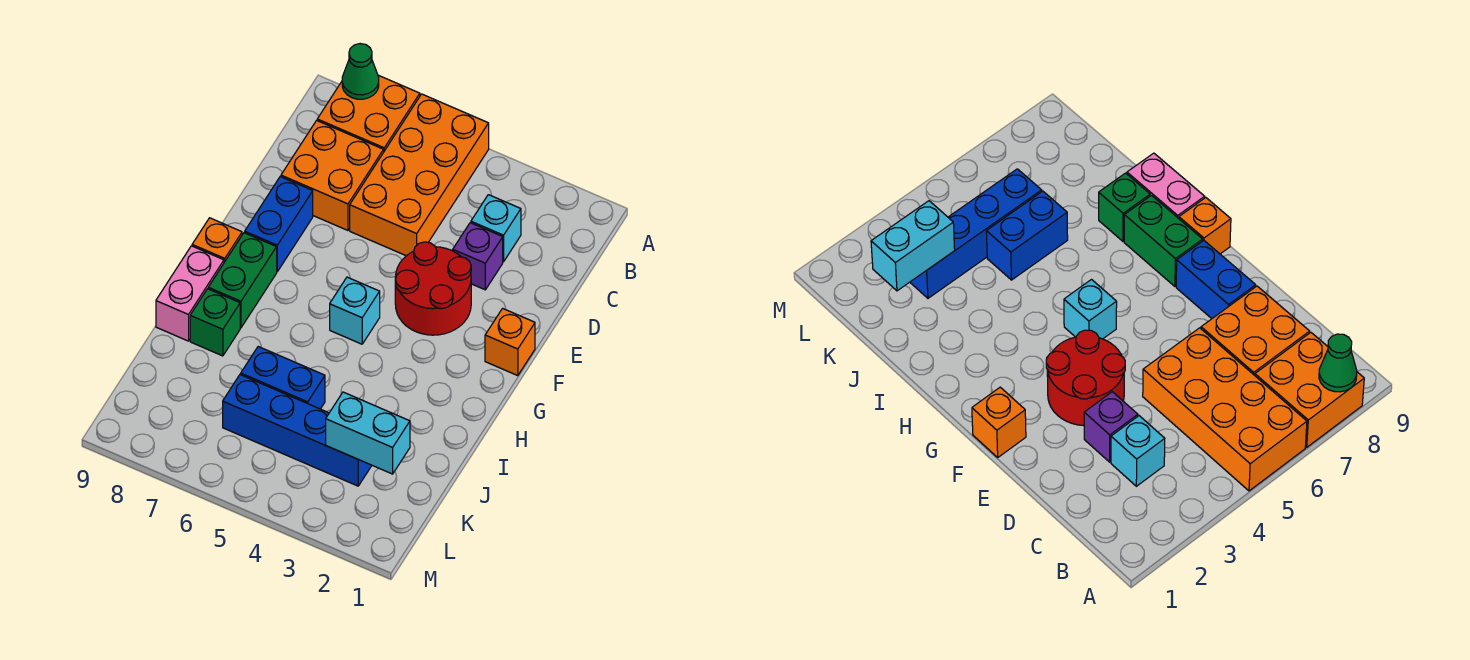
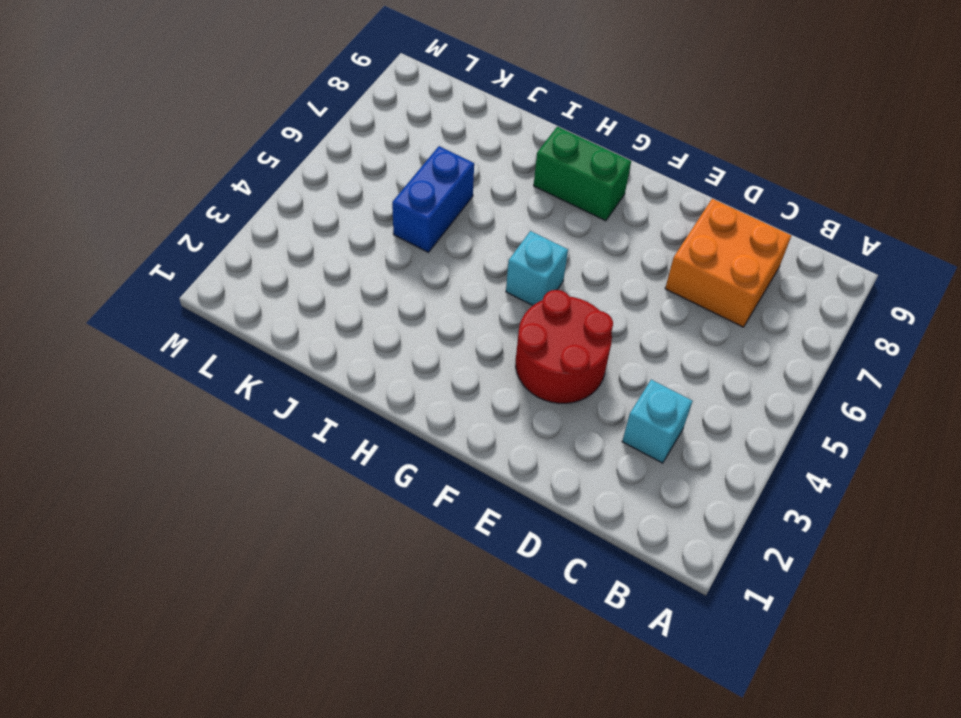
none -> orange brick A5:D6 level 1
none -> orange brick A7:B8 level 1
none -> purple brick D3 level 1

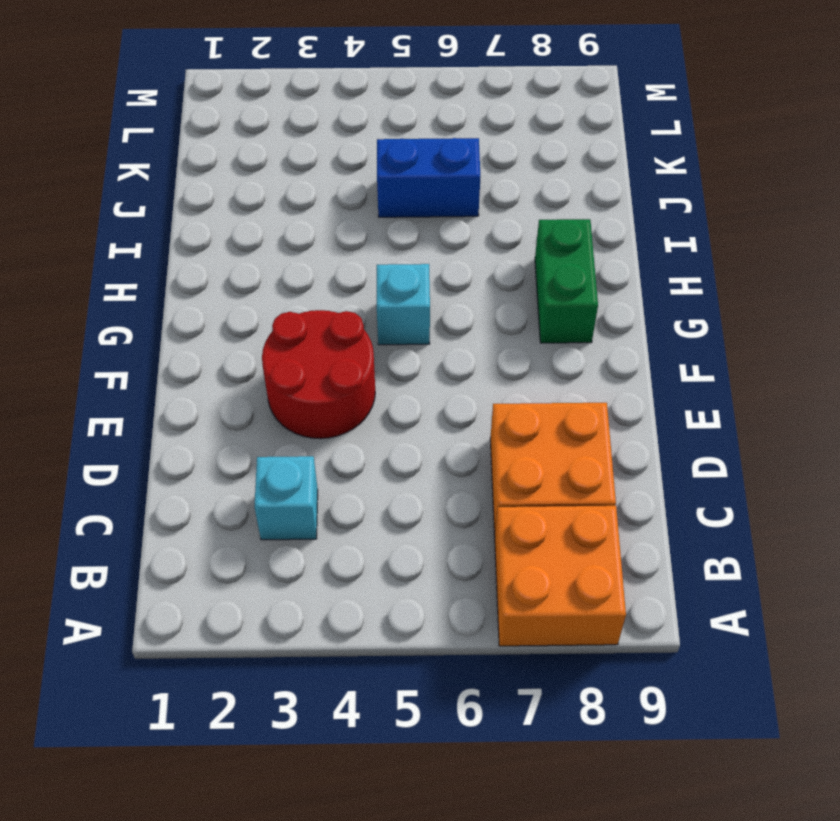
none -> orange brick A5:D6 level 1
none -> purple brick D3 level 1
none -> blue brick E8:F8 level 1

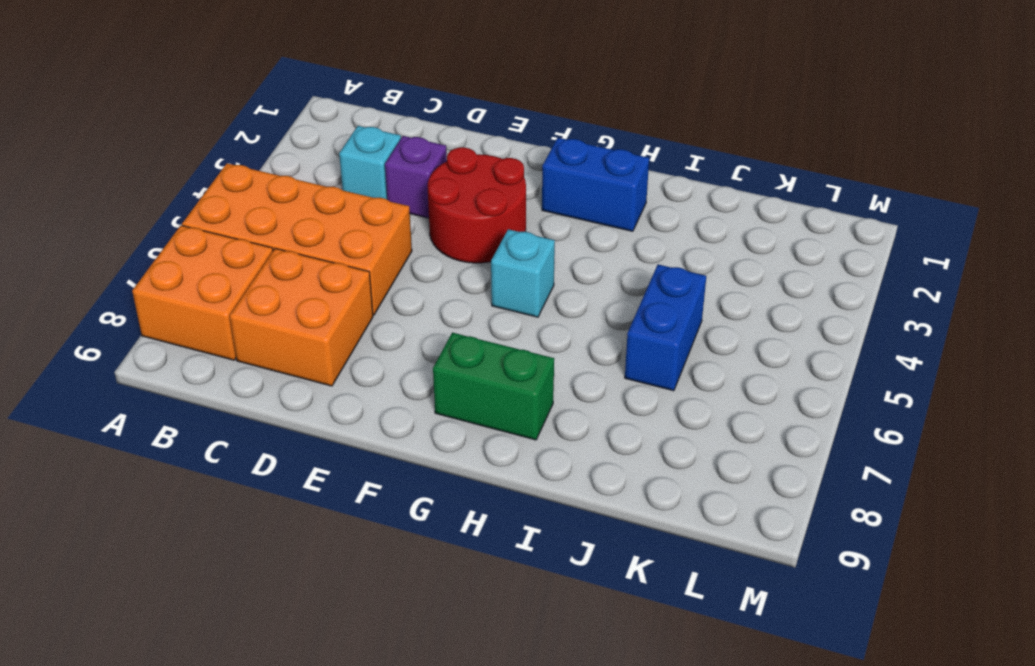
blue brick G2:H2 level 1 -> blue brick E8:F8 level 1
none -> orange brick F1 level 1
none -> orange brick G9 level 1
none -> pink brick H9:I9 level 1

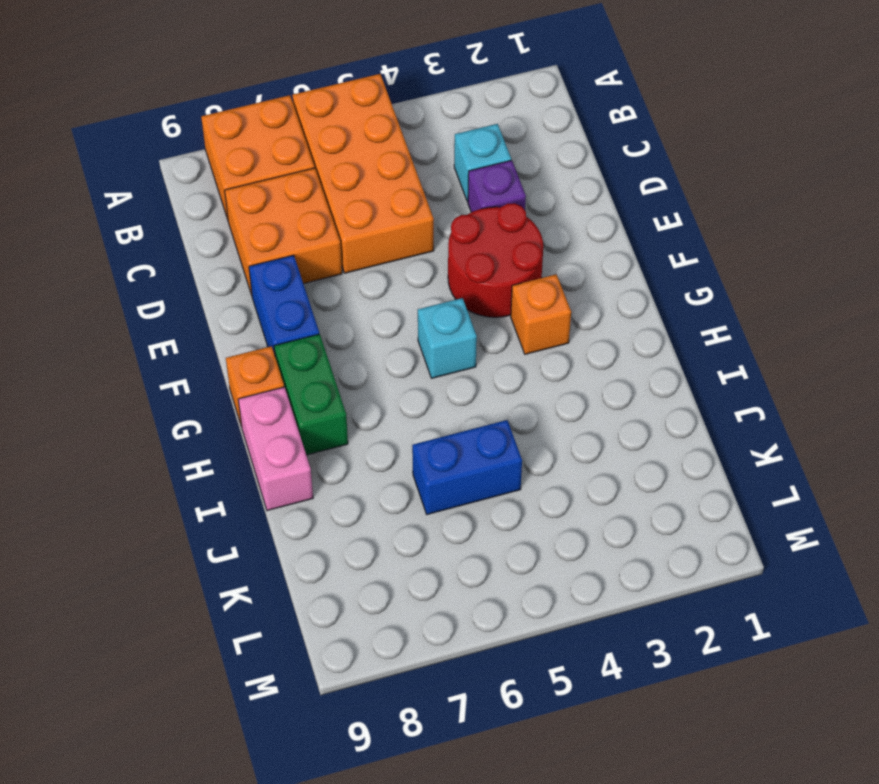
orange brick G3 level 1 -> orange brick F1 level 1
none -> green brick I8 level 1
none -> blue brick K3:K6 level 1
none -> green cone A8 level 2

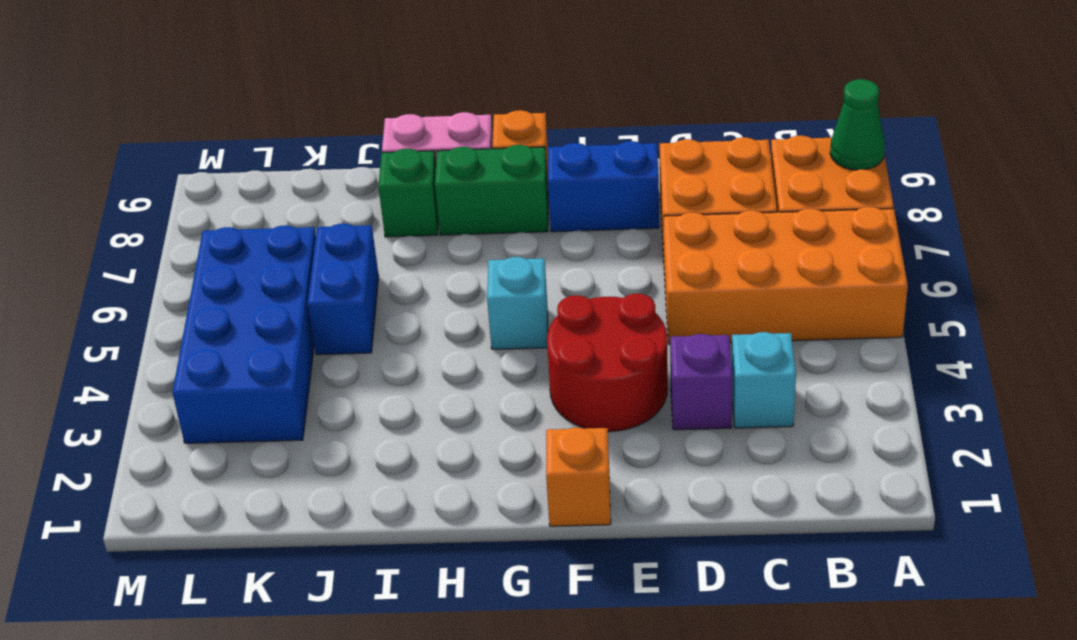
blue brick K3:L6 level 1 -> blue brick K3:K6 level 1
none -> cyan brick K2:K3 level 2

